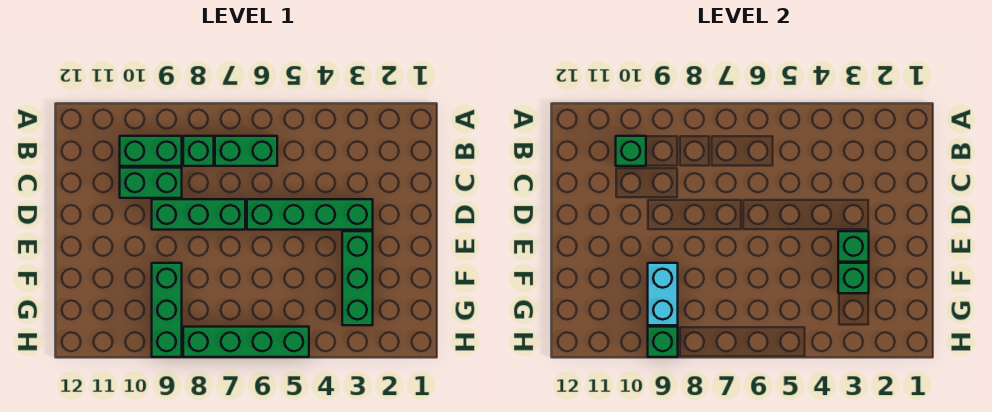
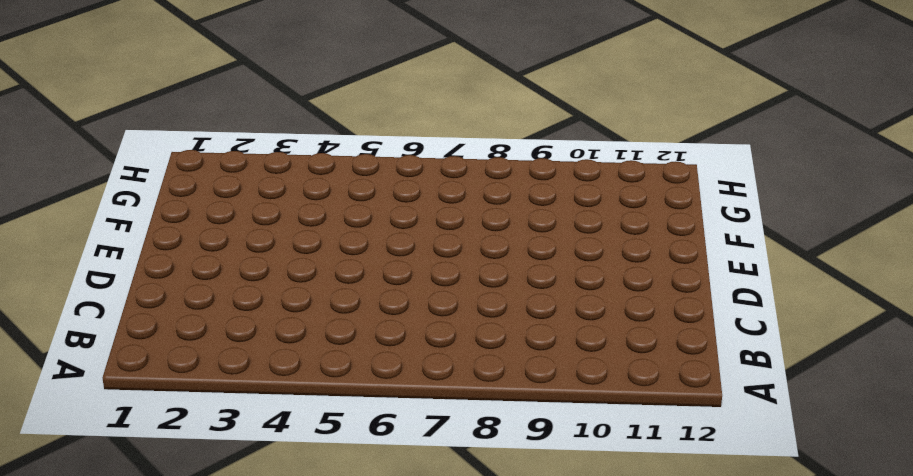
none -> green brick B6:B7 level 1
none -> green brick B8 level 1
none -> green brick B9:B10 level 1

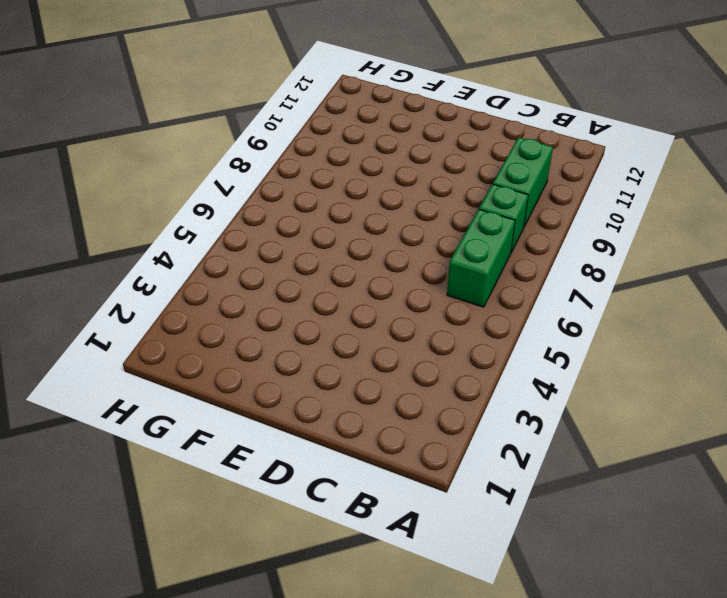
none -> green brick C9:C10 level 1
none -> green brick D3:D6 level 1
none -> green brick D7:D9 level 1

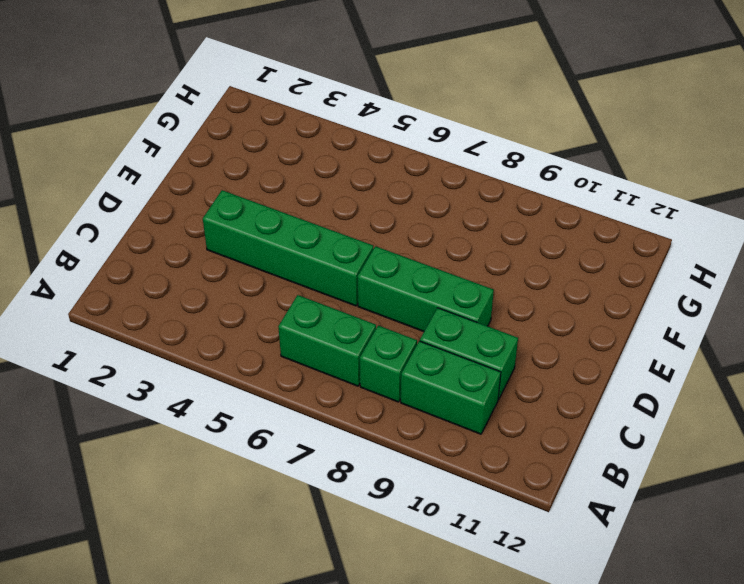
none -> green brick E3:G3 level 1
none -> green brick F9:H9 level 1
none -> green brick H5:H8 level 1

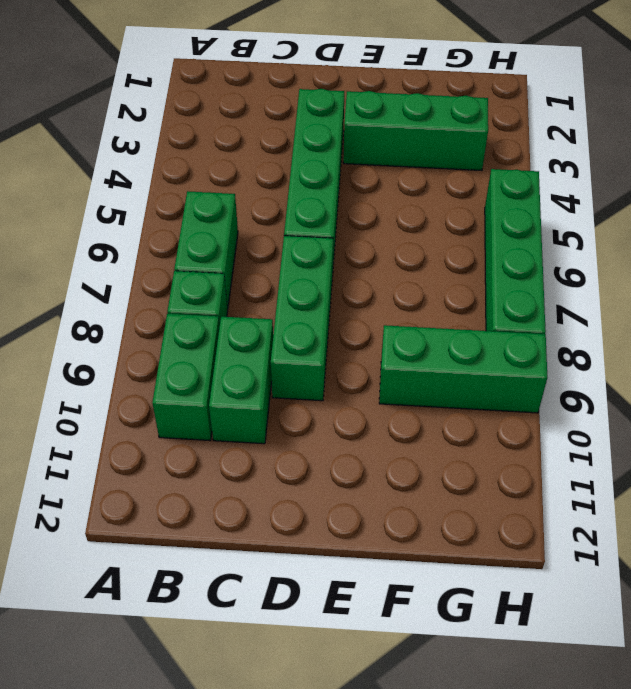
none -> green brick B10 level 2
none -> green brick E3 level 2
none -> green brick F3 level 2

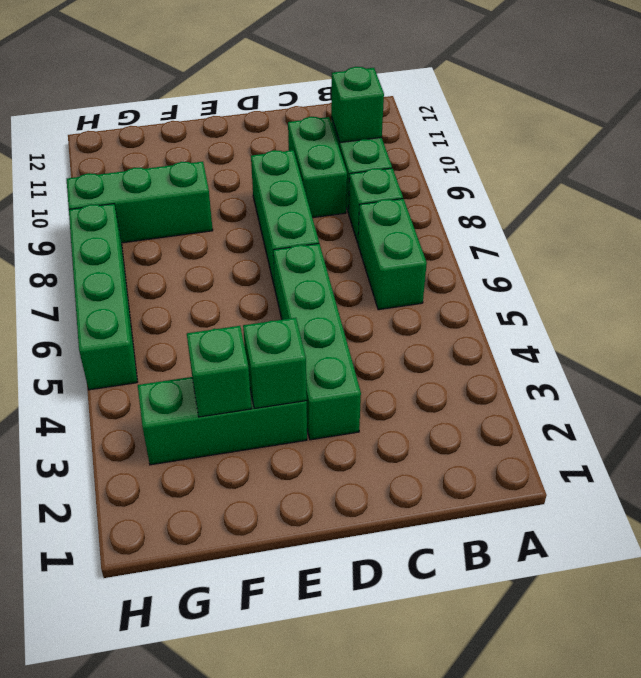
none -> cyan brick F9:G9 level 2
none -> green brick H9 level 2

